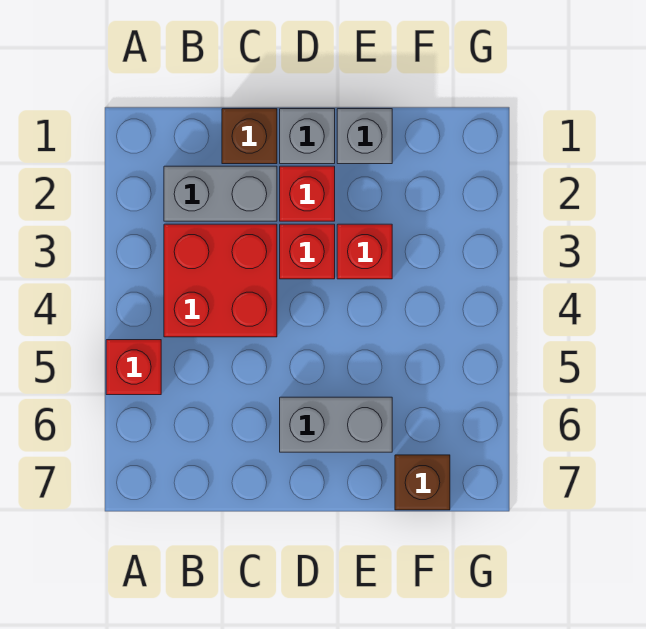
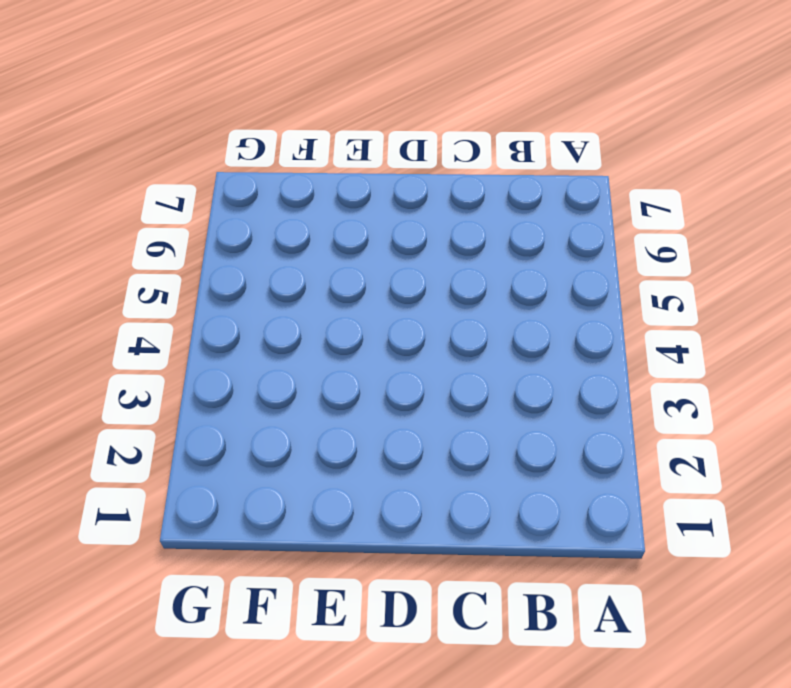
none -> red brick A5 level 1
none -> grey brick B2:C2 level 1

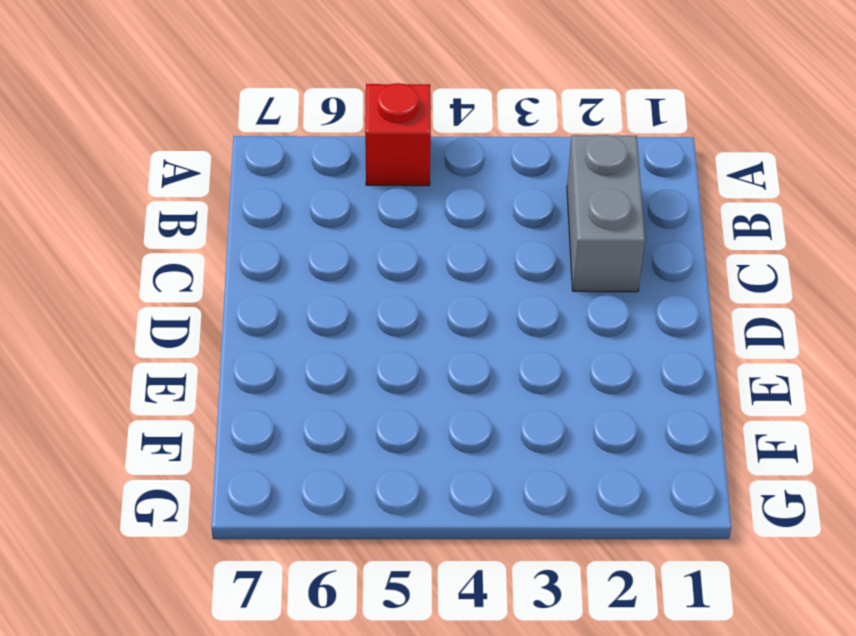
none -> red brick B3:C4 level 1
none -> brown brick C1 level 1

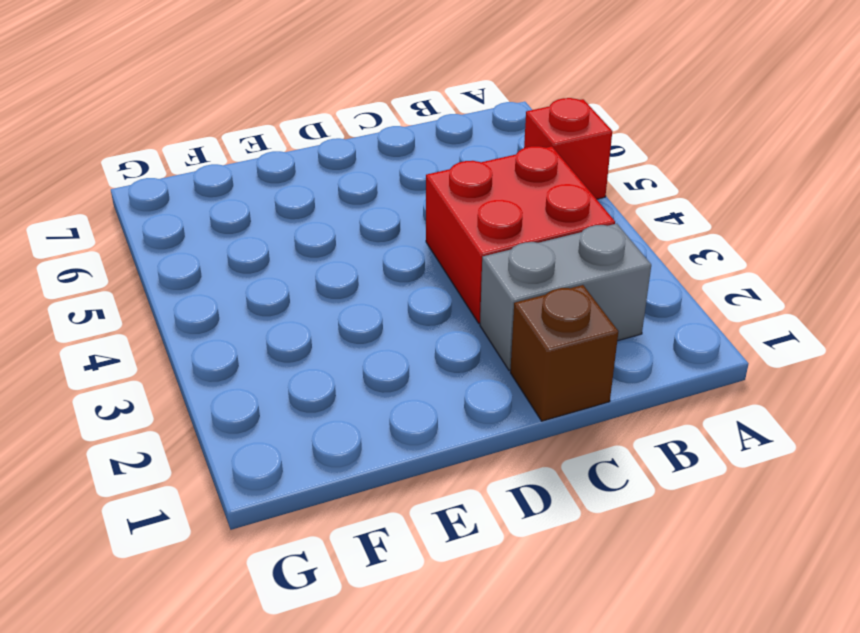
none -> grey brick D1 level 1
none -> red brick D2 level 1

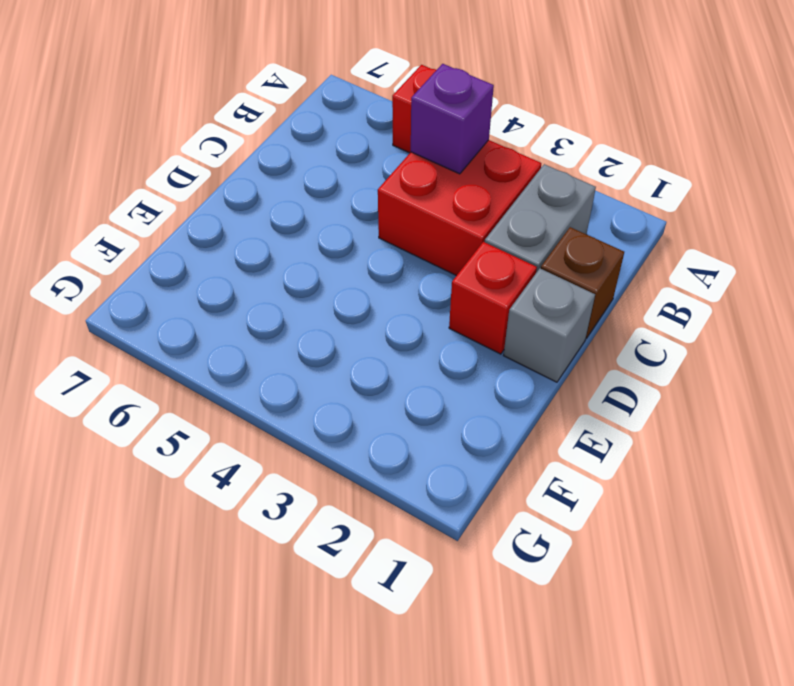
purple brick B4 level 2 -> none
none -> red brick D3 level 1
none -> grey brick D6:E6 level 1

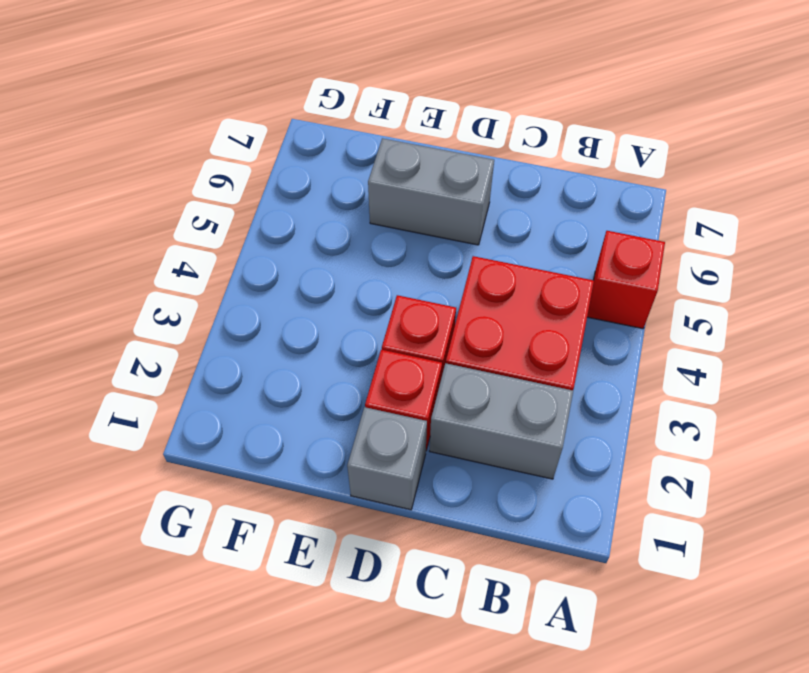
none -> brown brick C1 level 1
none -> grey brick E1 level 1

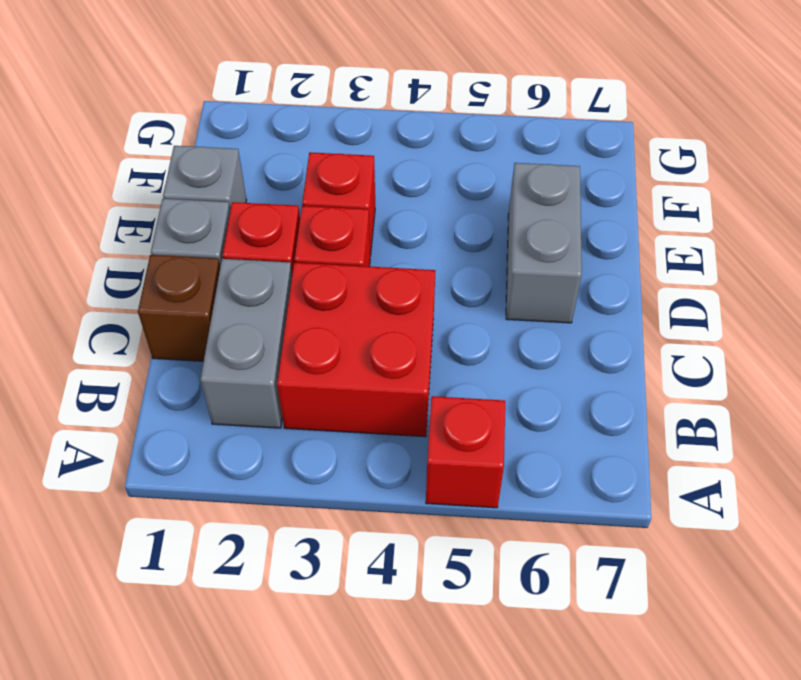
none -> brown brick F7 level 1

